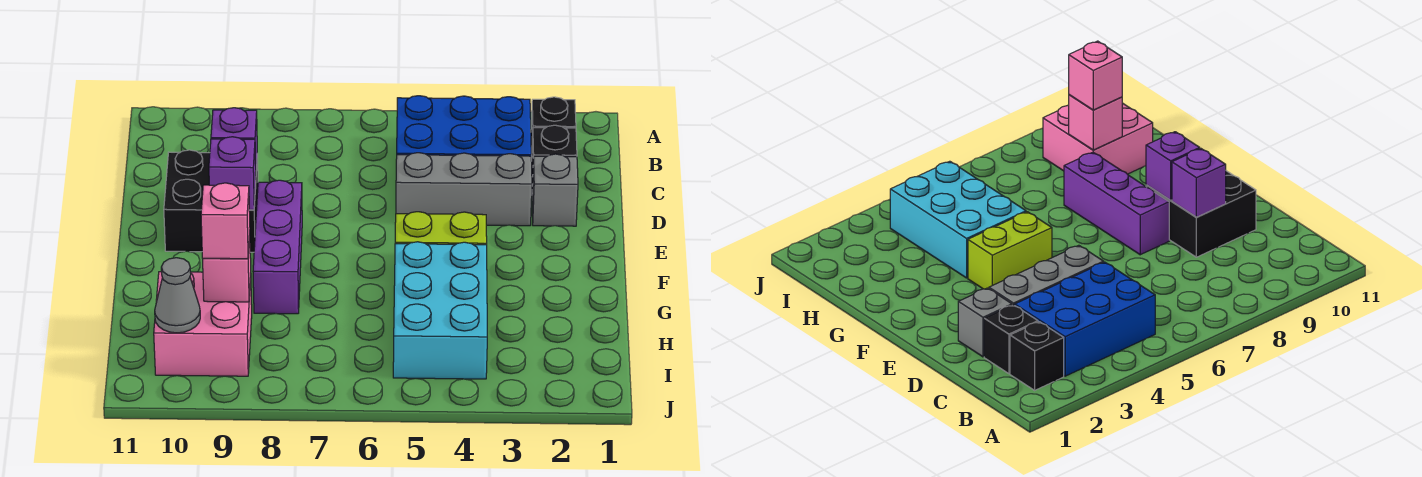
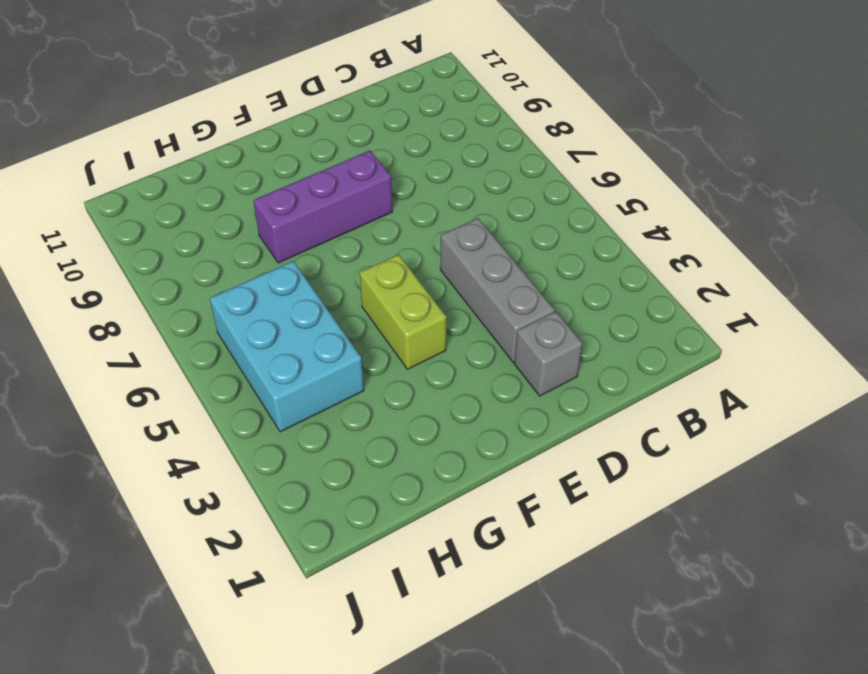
cyan brick H4:I6 level 1 -> cyan brick G4:I5 level 1
none -> black brick B2 level 1
none -> blue brick B3:C5 level 1
none -> black brick C2 level 1

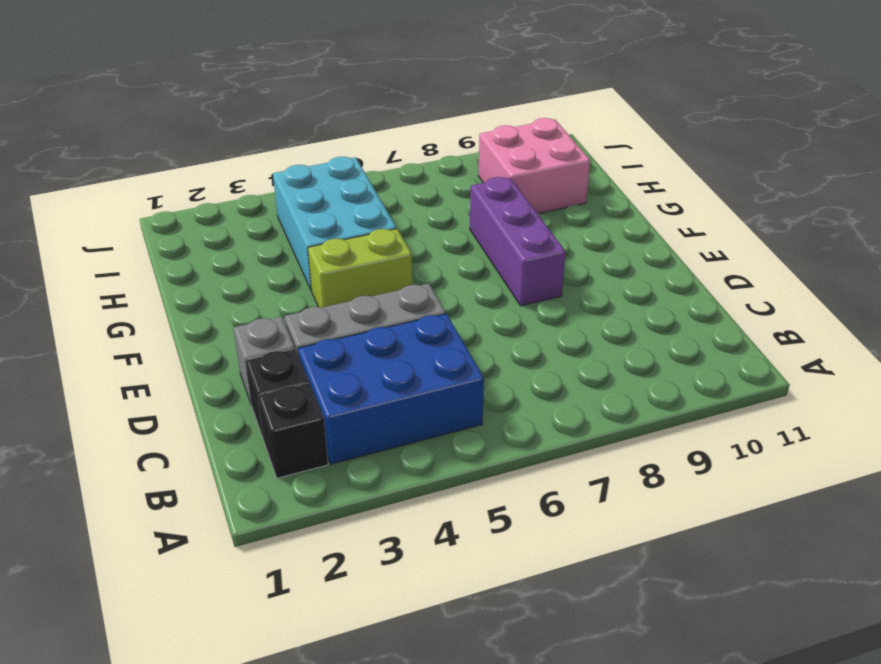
none -> black brick D9:E10 level 1
none -> purple brick D9 level 2
none -> purple brick E9 level 2

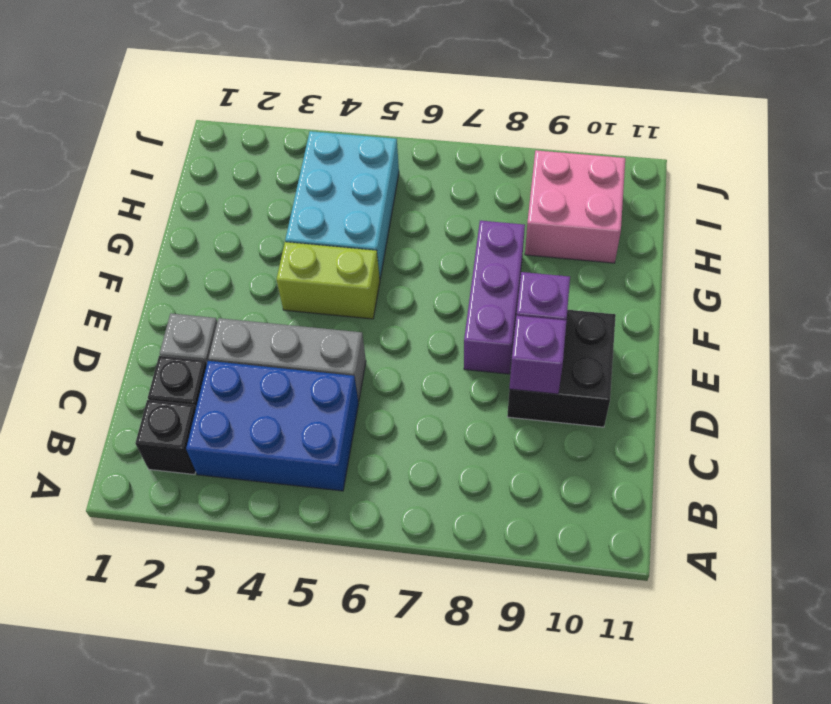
none -> pink brick H9 level 2
none -> grey cone I10 level 2
none -> pink brick H9 level 3

